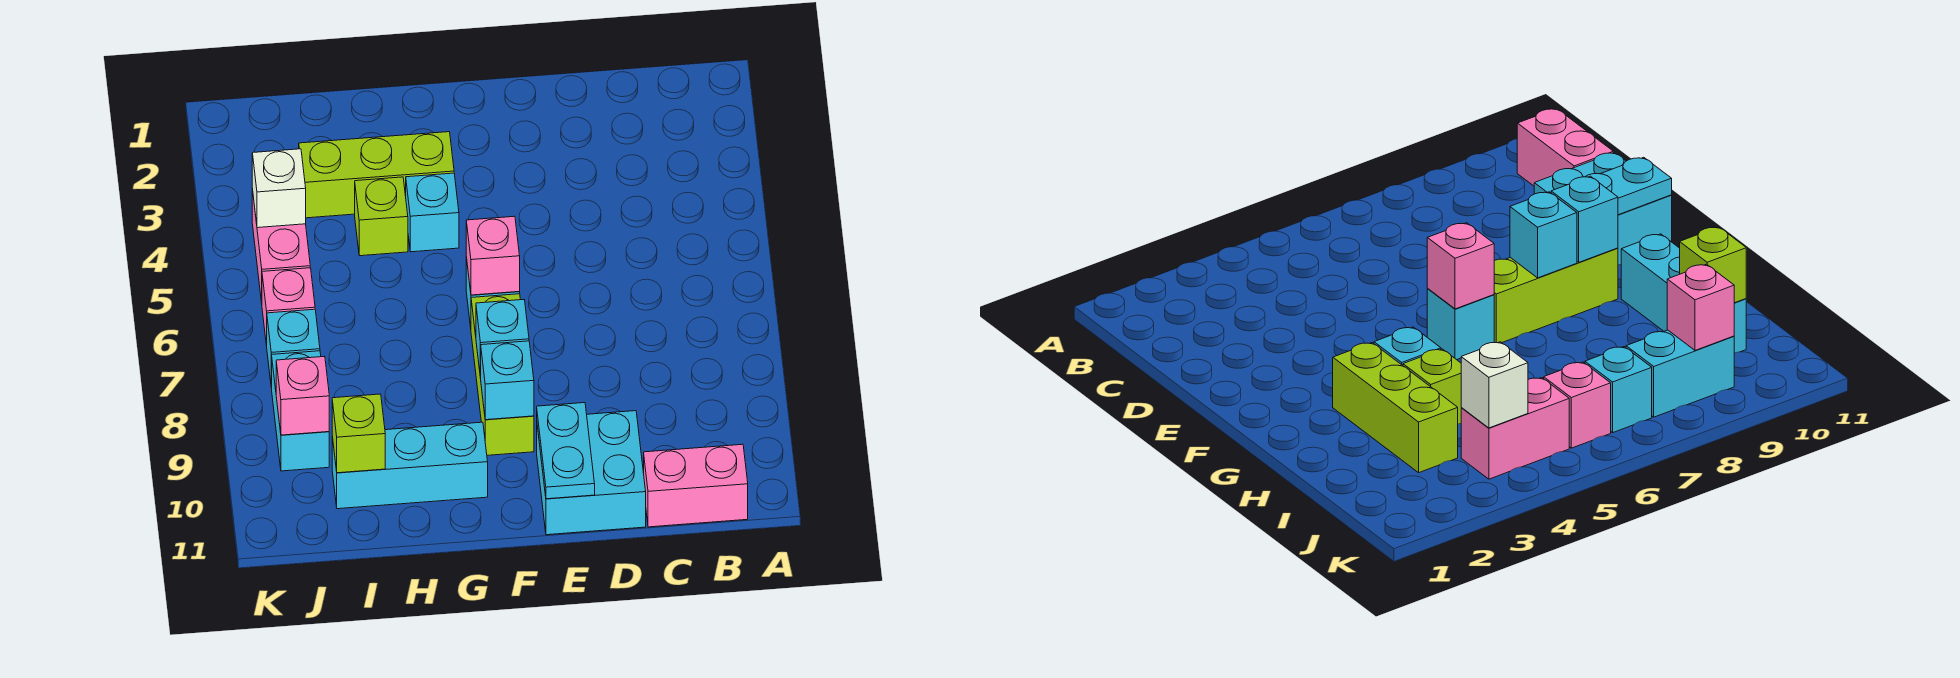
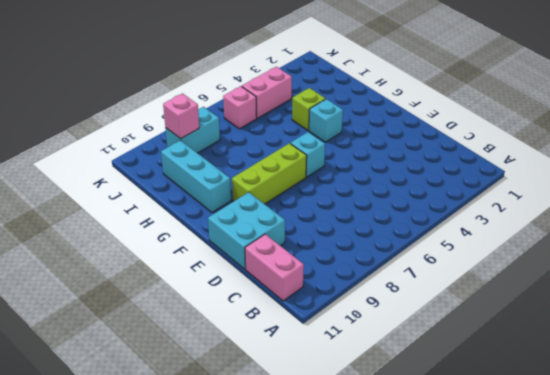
none -> lime brick G3:I3 level 1
none -> cyan brick J7 level 1
none -> cyan plate E10:E11 level 2

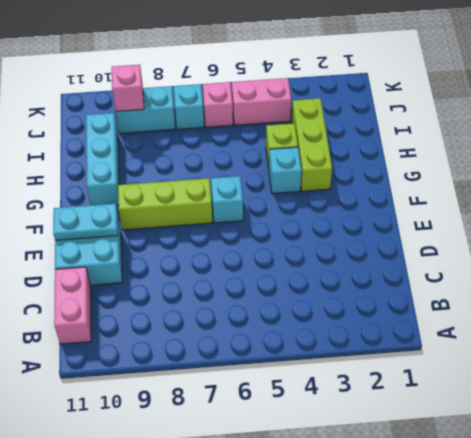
none -> pink brick F6 level 2
none -> cyan brick F8 level 2
none -> cyan brick F9 level 2

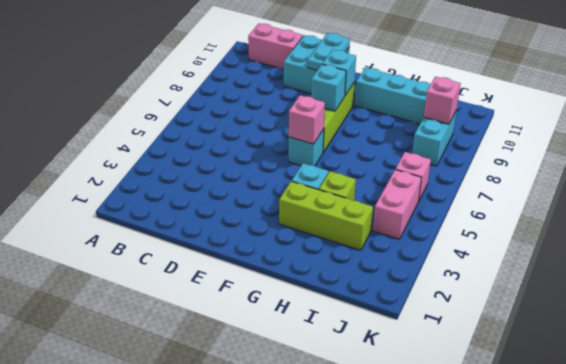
none -> cyan brick J7 level 1
none -> lime brick I10 level 2
none -> white brick J4 level 2

